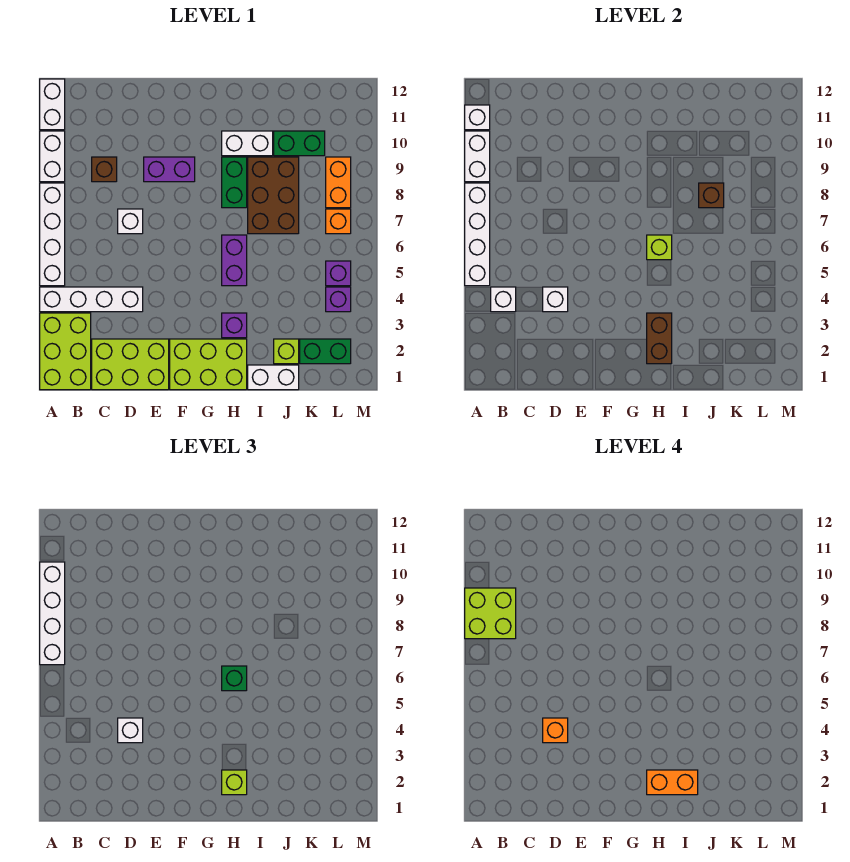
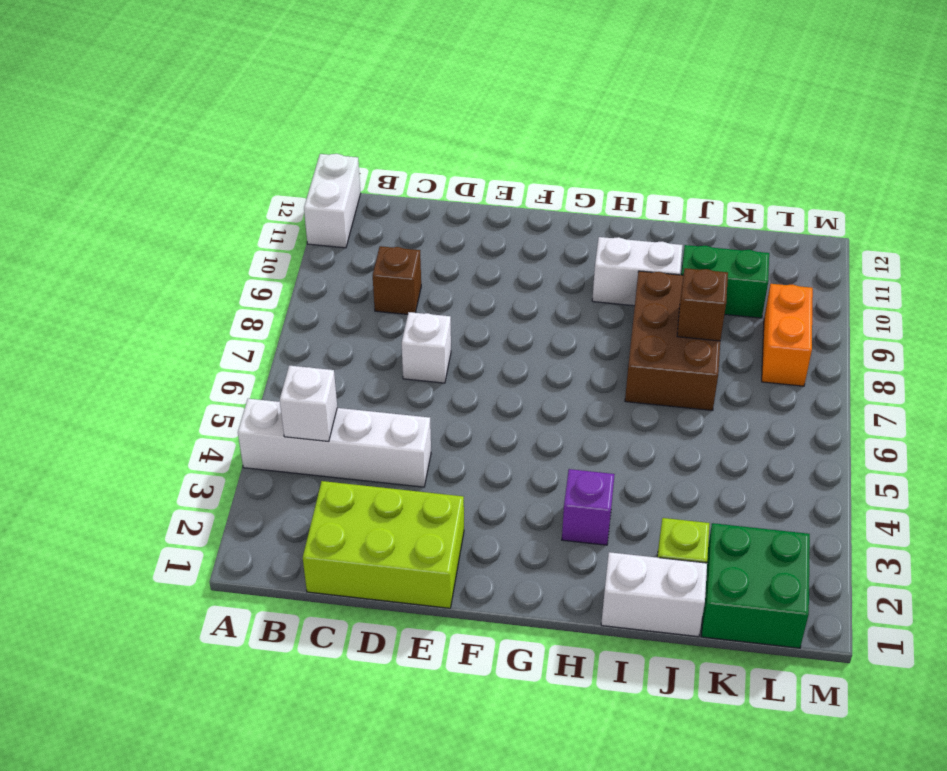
green brick K1:L2 level 1 -> green brick K2:L2 level 1
none -> lime brick A1:B3 level 1
none -> white brick A5:A8 level 1
none -> white brick A9:A10 level 1
none -> purple brick E9:F9 level 1

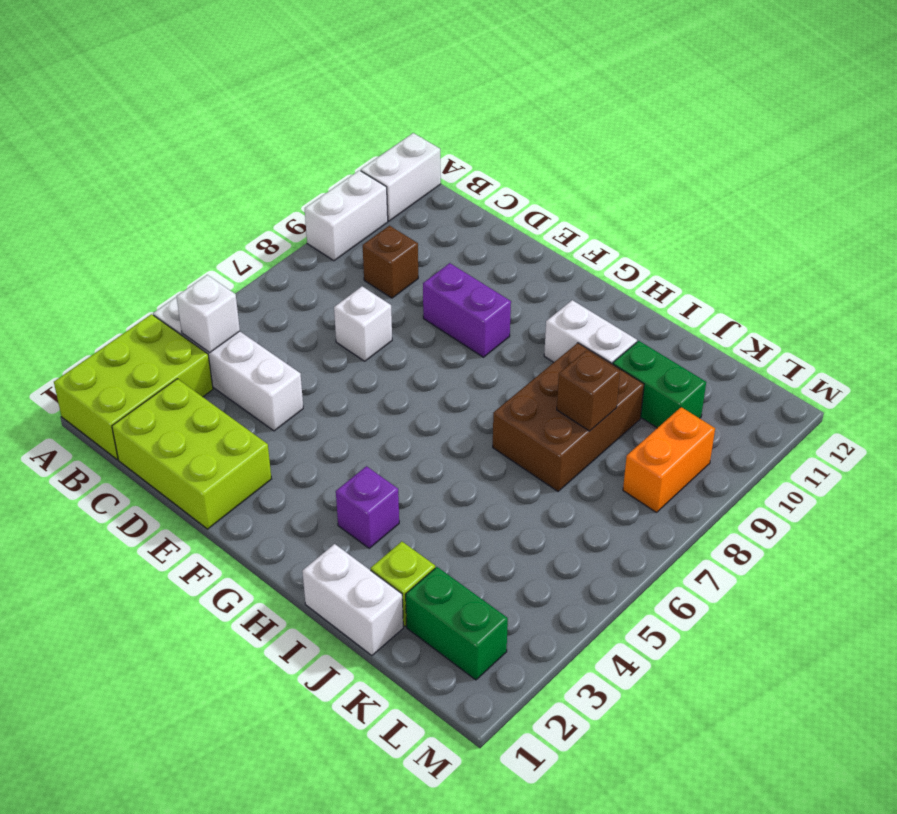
none -> white brick A5:A8 level 1
none -> lime brick F1:H2 level 1
none -> purple brick H5:H6 level 1
none -> green brick H8:H9 level 1

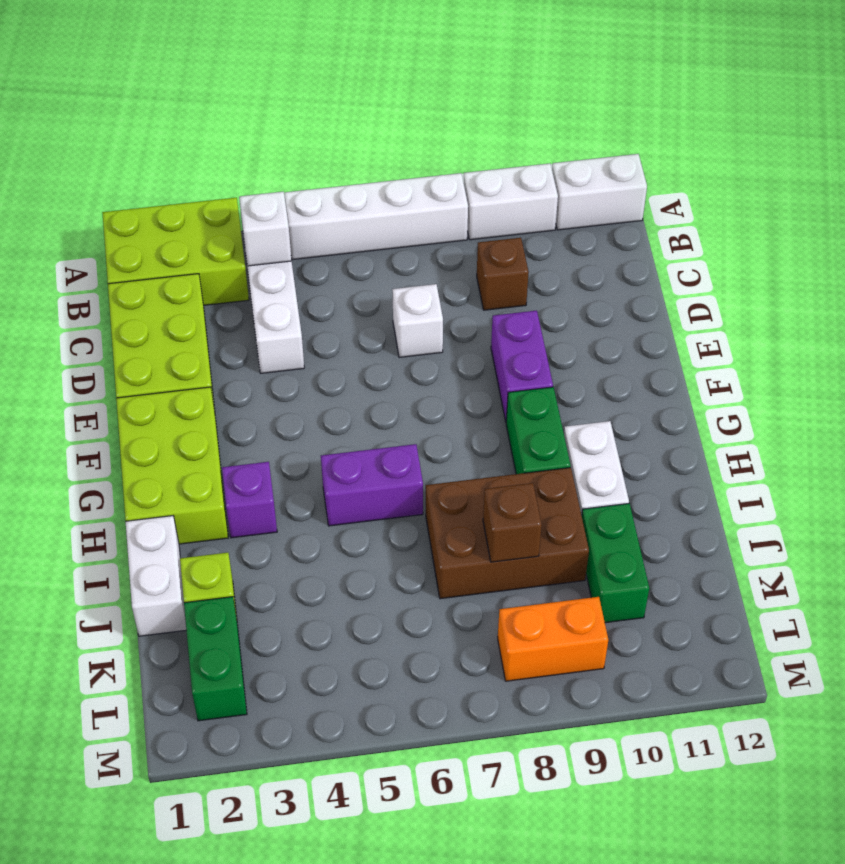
green brick G9:H9 level 1 -> green brick H8:H9 level 1
none -> purple brick L4 level 1
none -> purple brick L5 level 1
none -> orange brick L7 level 1
none -> white brick A5:A8 level 2

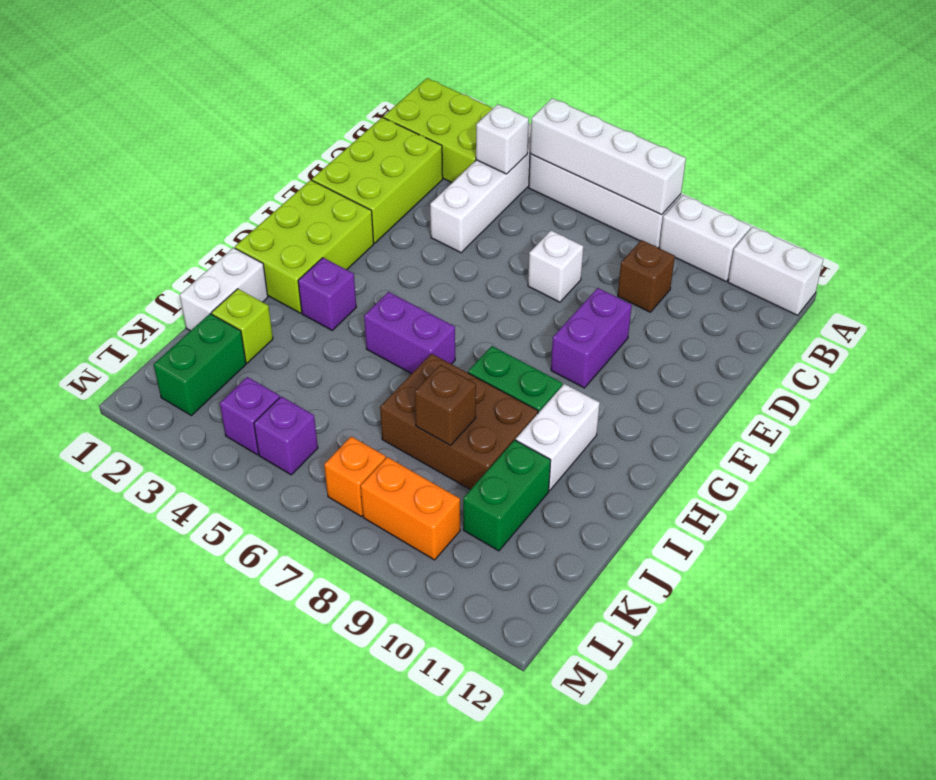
none -> white brick A9:A10 level 2
none -> white brick A11 level 2
none -> white brick D4 level 2
none -> brown brick H2:H3 level 2

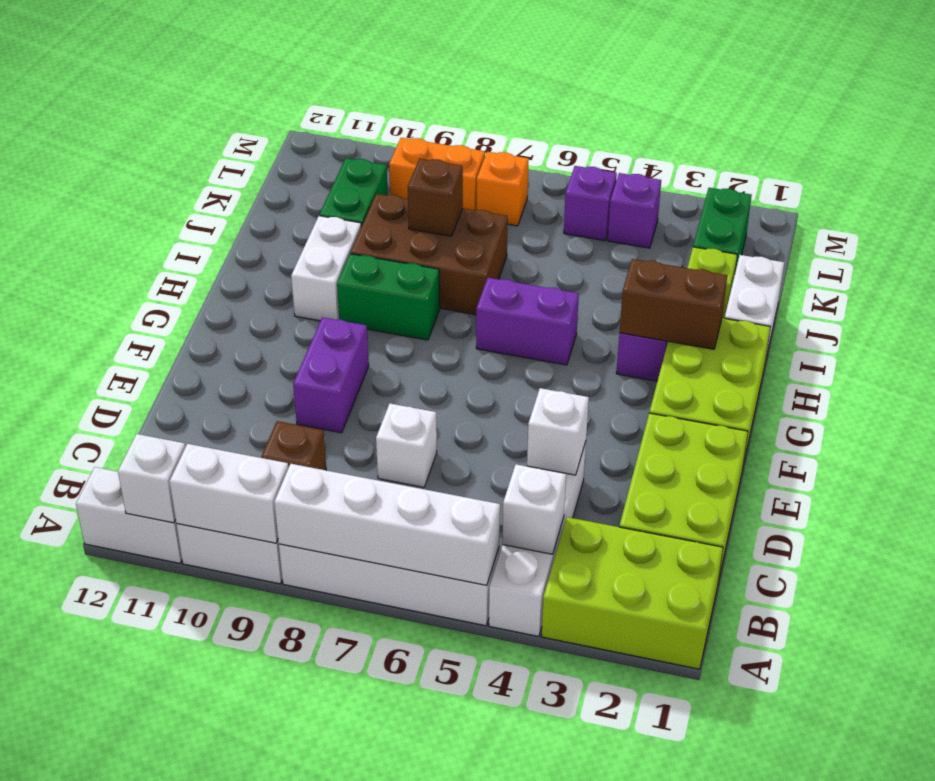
none -> lime brick H6 level 2
none -> white brick A7:A10 level 3
none -> white brick D4 level 3
none -> lime brick H2 level 3

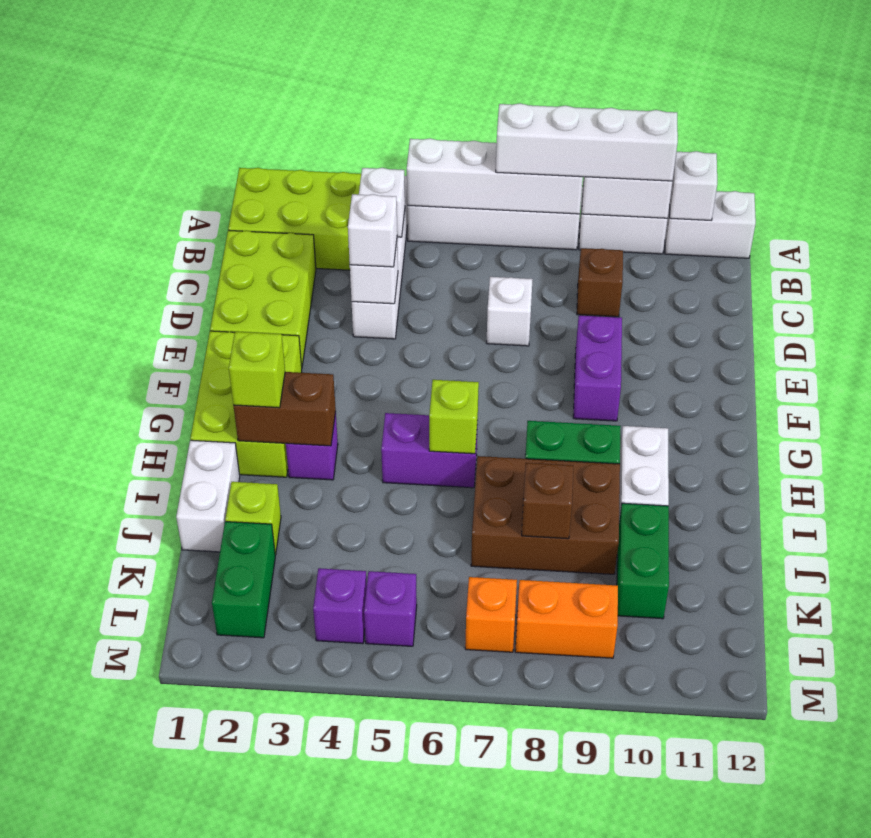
none -> green brick H6 level 3
none -> lime brick A8:B9 level 4
none -> orange brick D4 level 4
none -> orange brick H2:I2 level 4

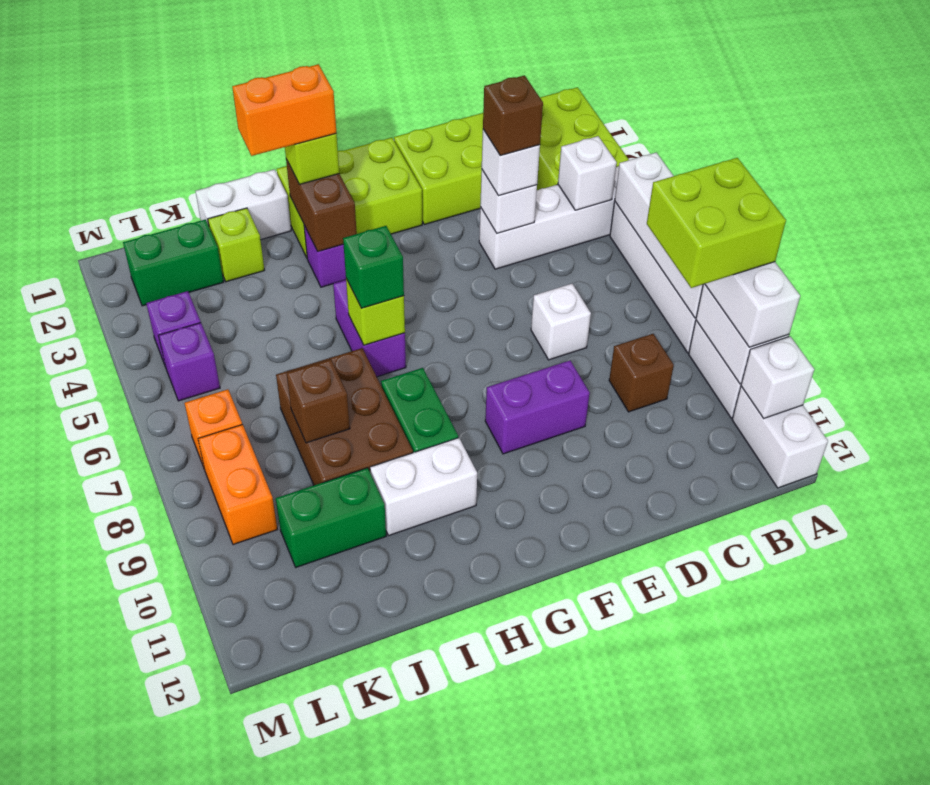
brown brick D4 level 4 -> orange brick D4 level 4

